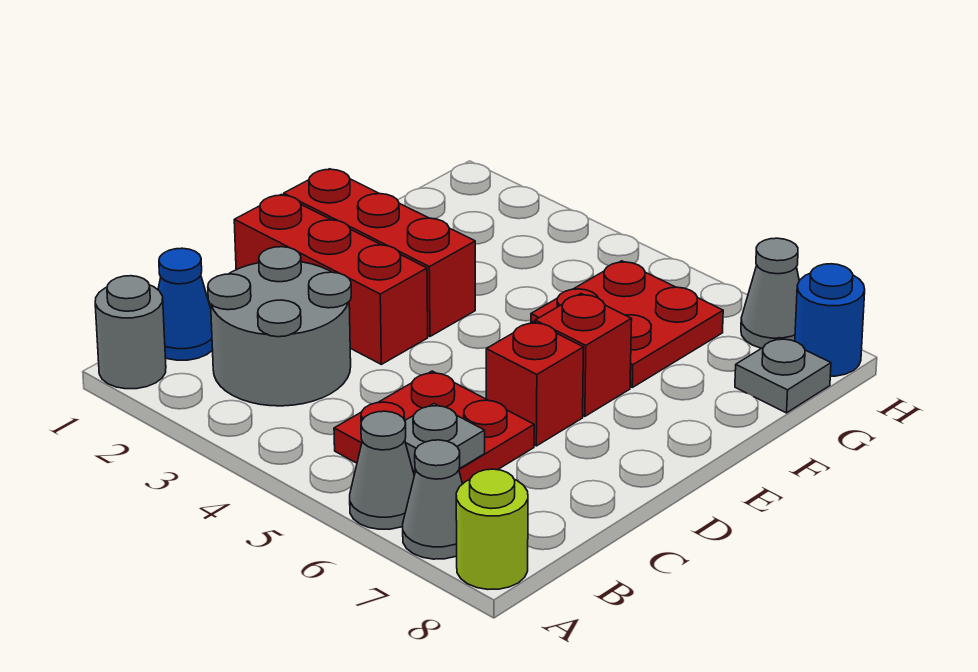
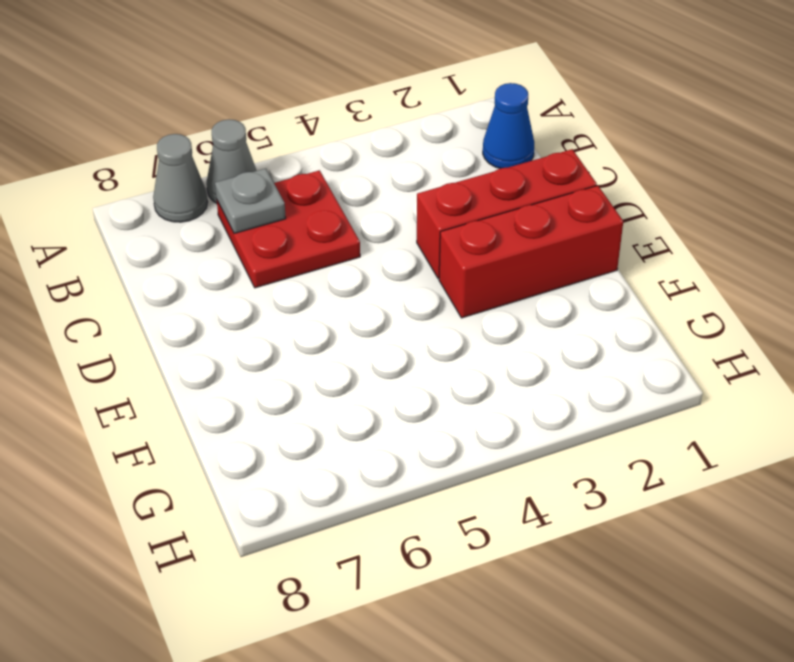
none -> grey round brick A1 level 1
none -> lime round brick A8 level 1
none -> grey round brick B2:C3 level 1

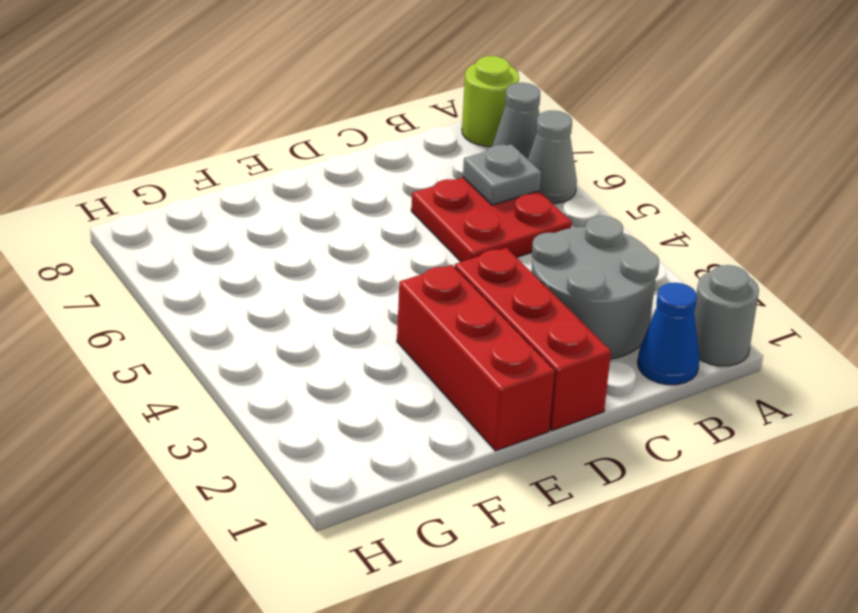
none -> red brick D6 level 1
none -> red brick E6 level 1
none -> red plate F5:G6 level 1

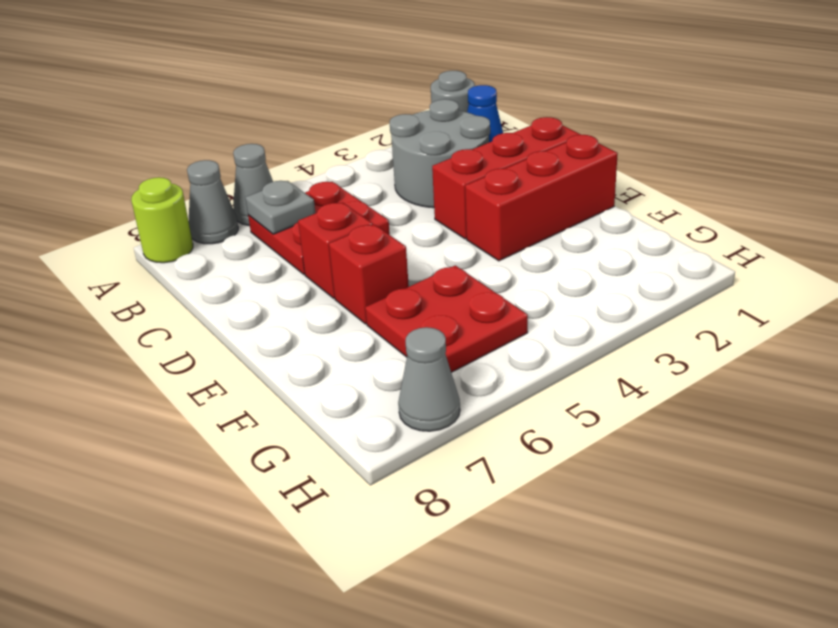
none -> grey plate G8 level 1
none -> blue round brick H8 level 1

